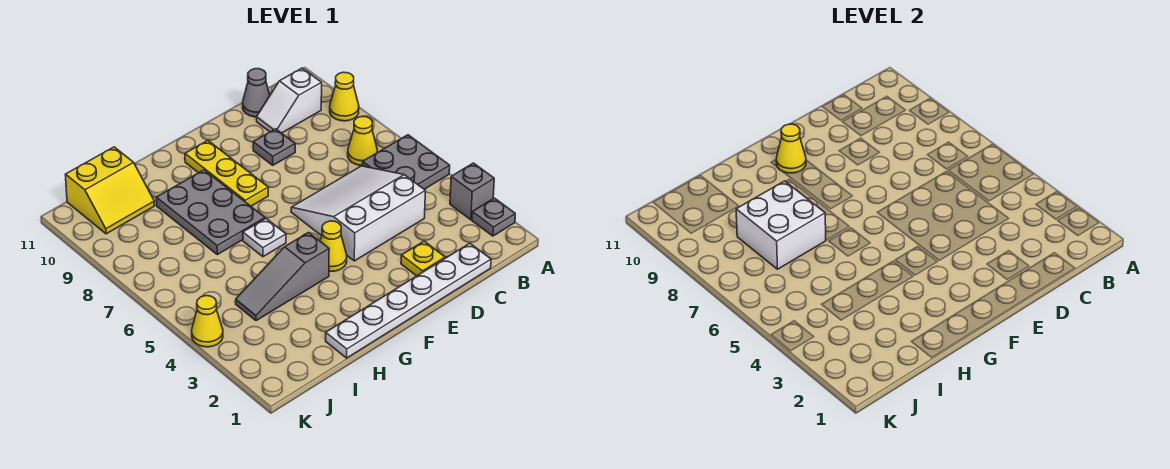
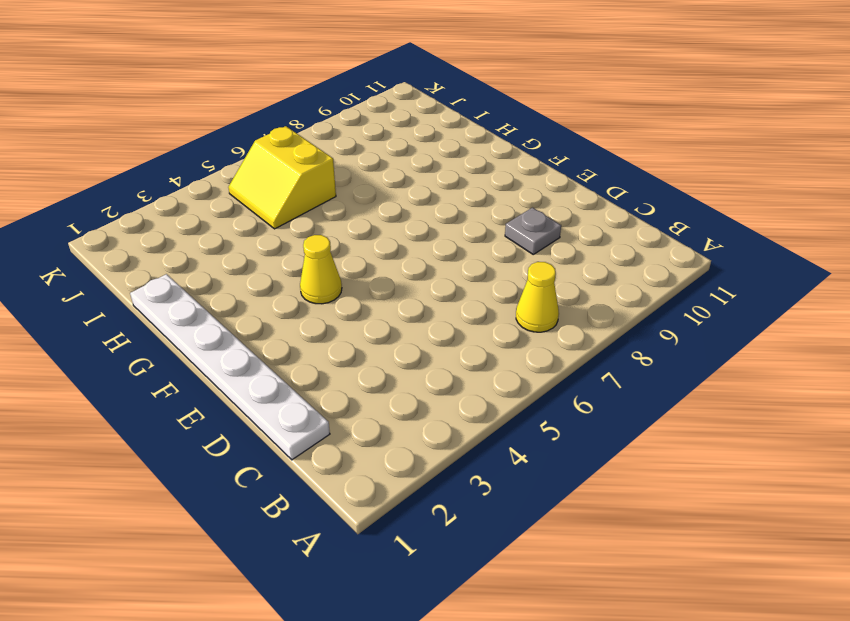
yellow slope I5:J6 level 1 top 6 -> yellow slope I10:J11 level 1 top 11
none -> grey plate A2 level 1
none -> grey brick A3 level 1
none -> grey plate A5:B6 level 1

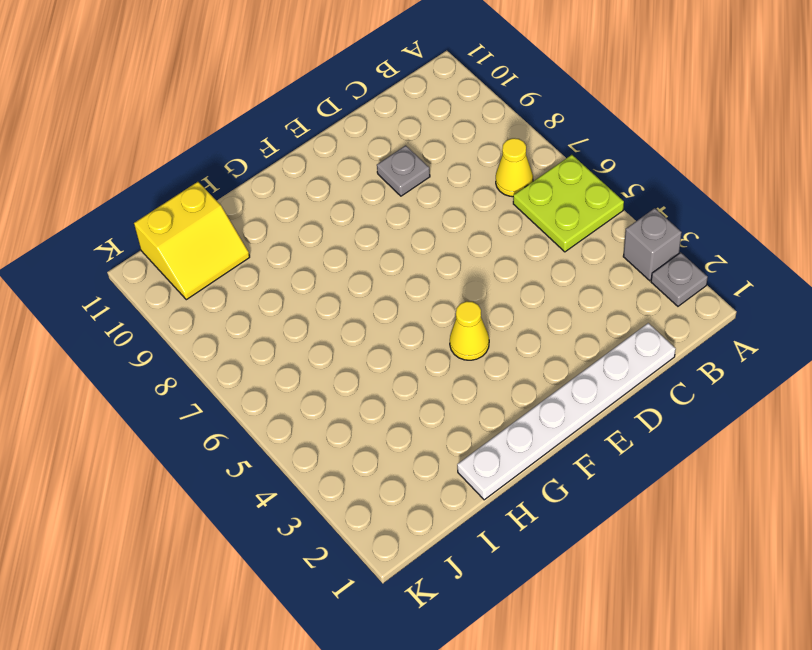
lime plate A5:B6 level 1 -> grey plate A5:B6 level 1
none -> yellow cone A9 level 1
none -> white slope B10:C10 level 1 top B
none -> white slope C4:E6 level 1 top 4

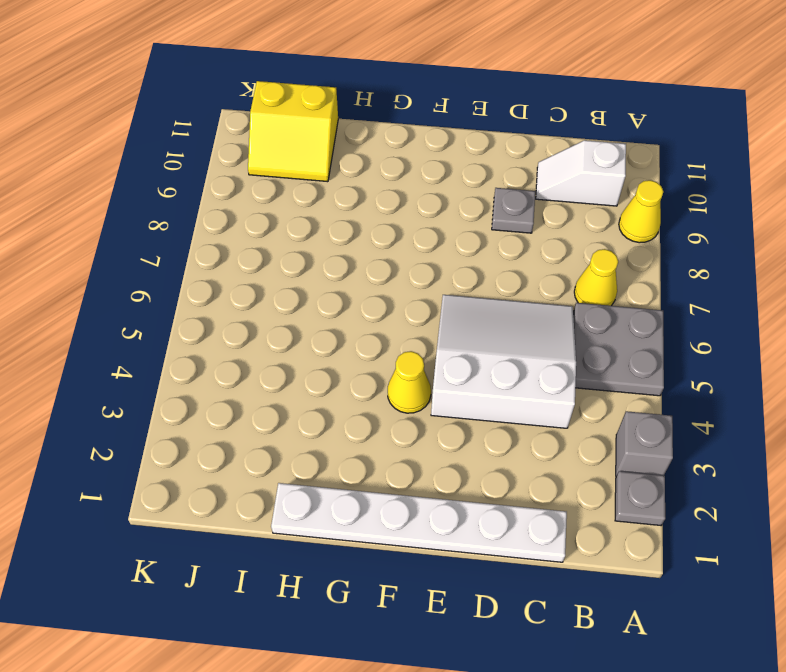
none -> grey cone C11 level 1
none -> yellow plate D2 level 1
none -> yellow plate F8:F10 level 1

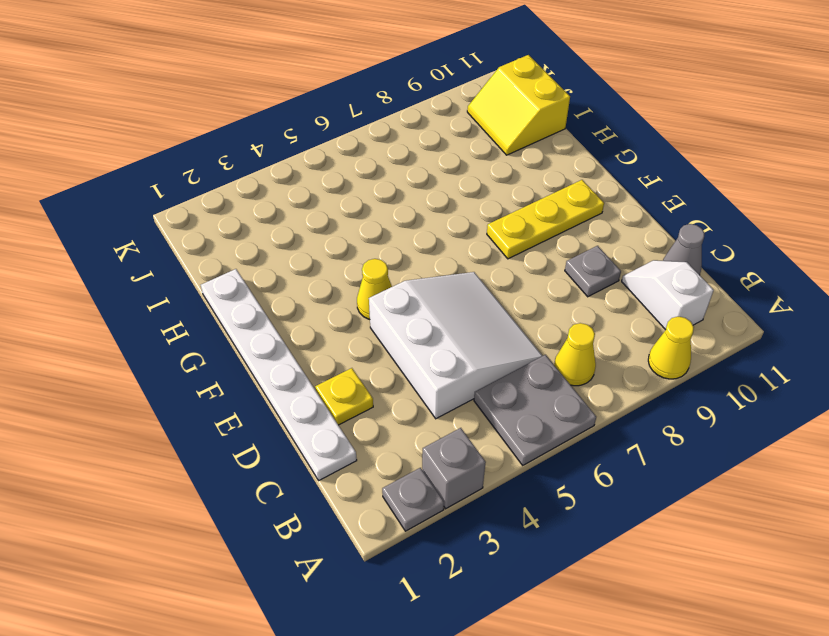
none -> grey slope G4:I4 level 1 top G
none -> white plate G6 level 1
none -> grey plate G7:H9 level 1

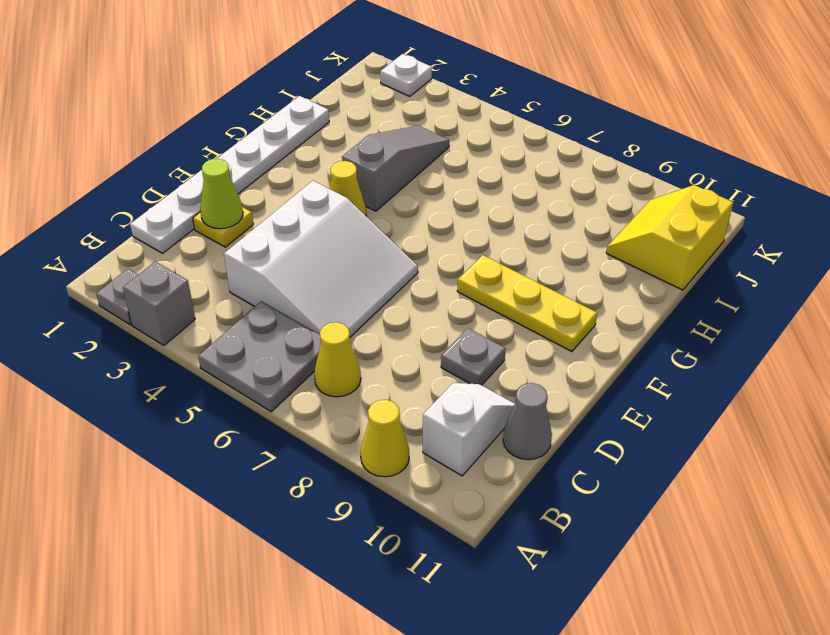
lime cone D2 level 2 -> none
white plate K2 level 1 -> white plate G6 level 1
none -> grey plate G7:H9 level 1
none -> yellow cone K4 level 1
none -> yellow cone F10 level 2

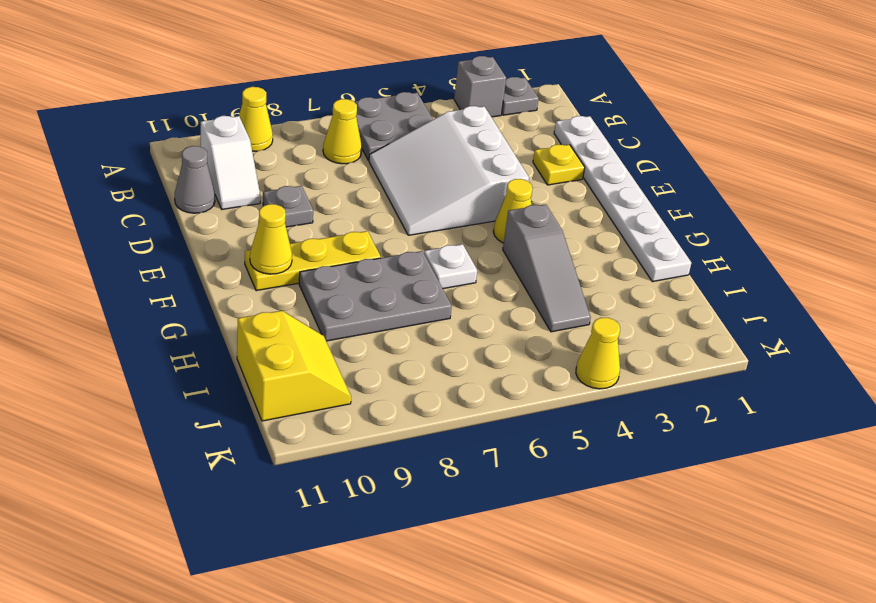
none -> white brick H7:I8 level 2

